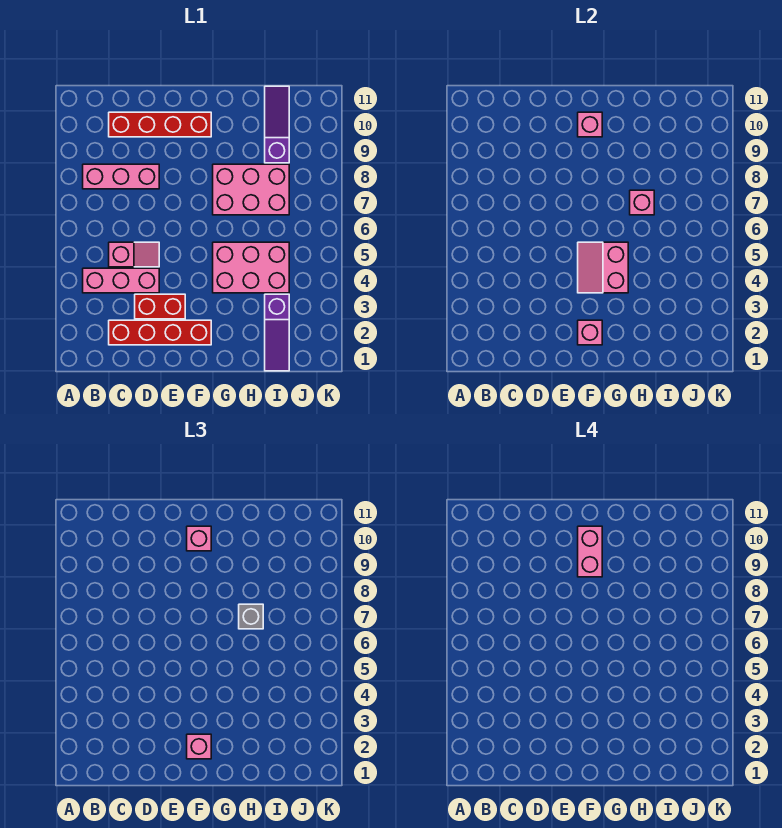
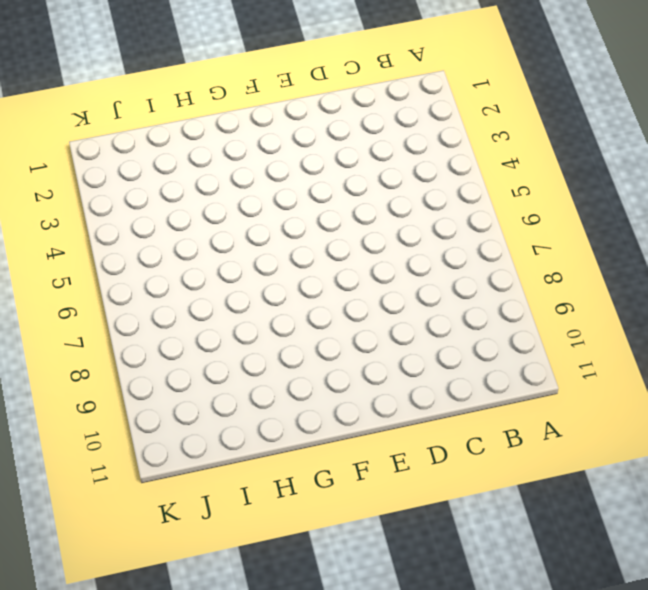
none -> pink brick B4:D4 level 1
none -> pink brick B8:D8 level 1
none -> red brick C2:F2 level 1

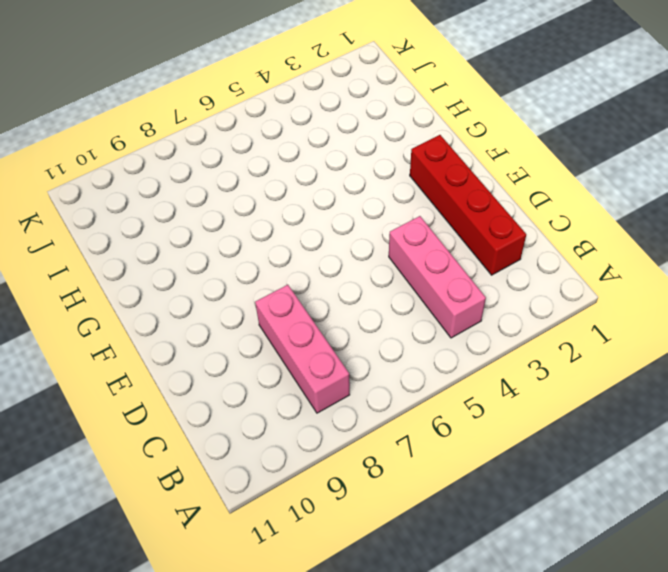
none -> pink slope C5:D5 level 1 top C
none -> red brick C10:F10 level 1
none -> red brick D3:E3 level 1

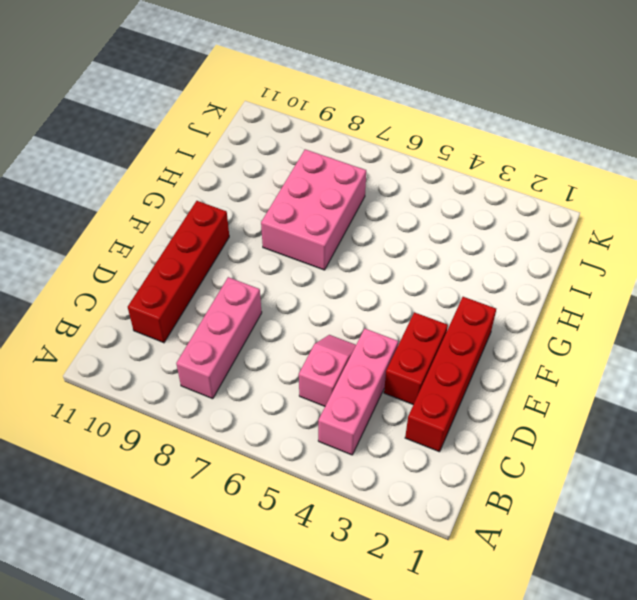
none -> pink brick G4:I5 level 1
none -> purple slope I1:I3 level 1 top 3
none -> purple slope I9:I11 level 1 top 9

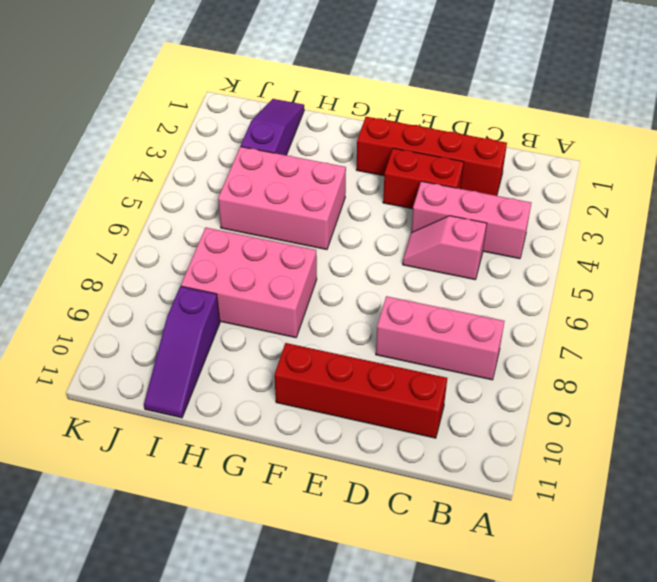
none -> pink brick F2 level 2
none -> pink slope F4:G5 level 2 top G
none -> pink brick F10 level 2

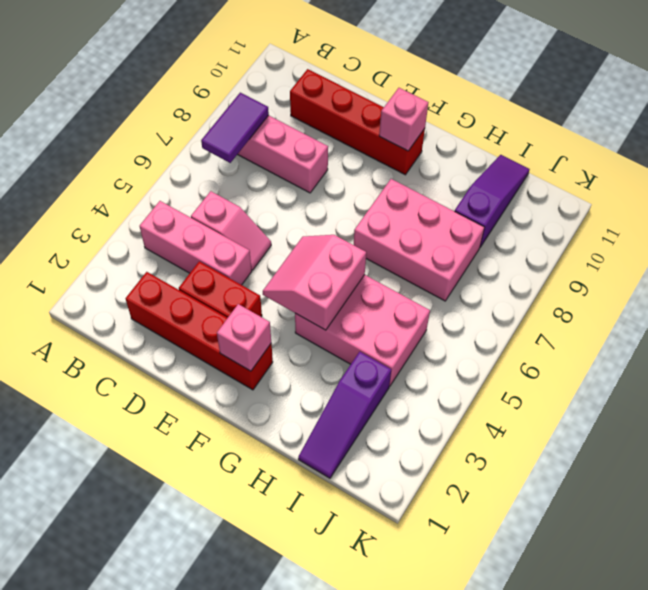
purple tile B7:B8 level 2 -> none
none -> pink brick H7 level 2
none -> pink brick F2 level 3
none -> pink brick F10 level 3

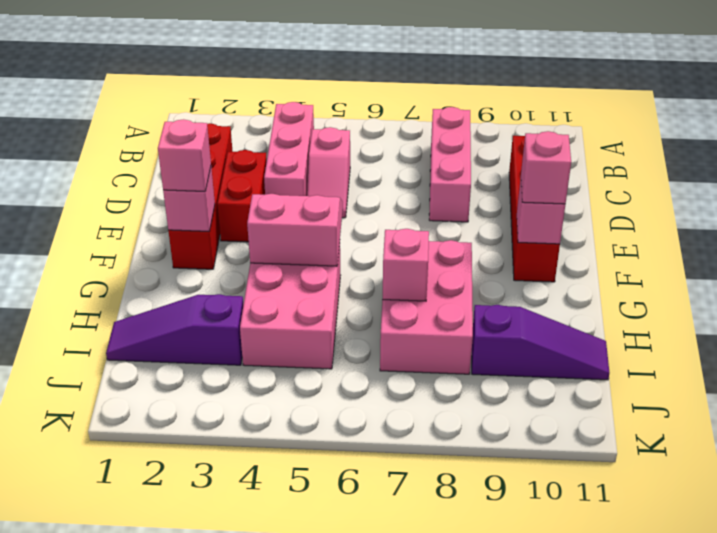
none -> grey brick H7 level 3
none -> pink brick F9:F10 level 4

